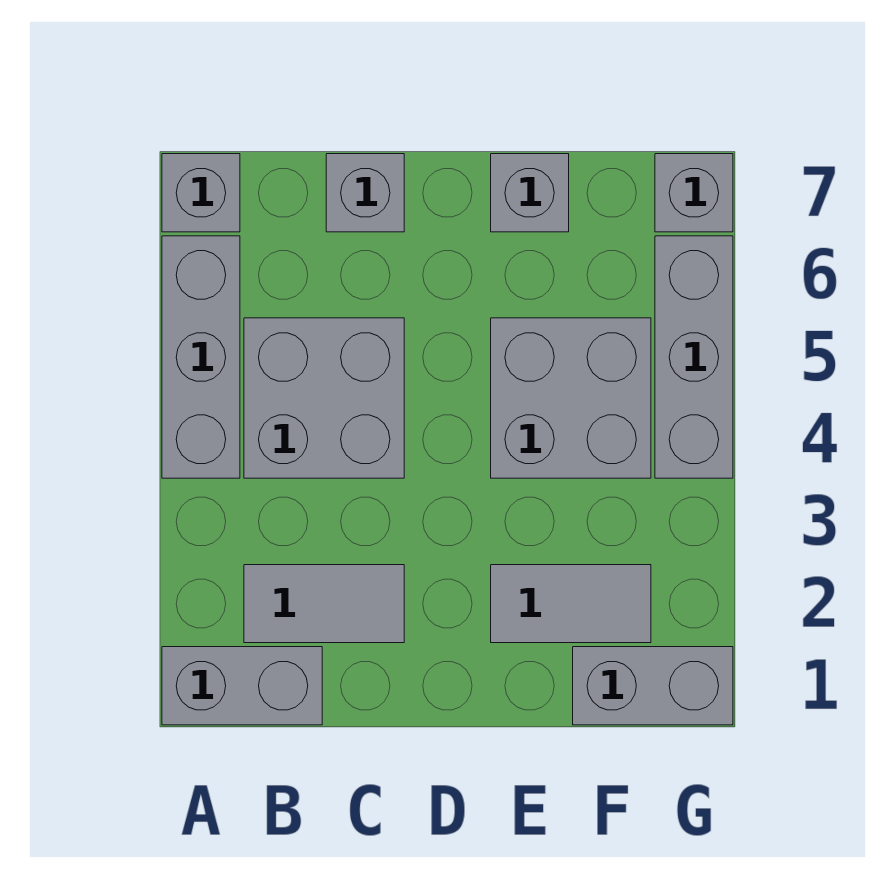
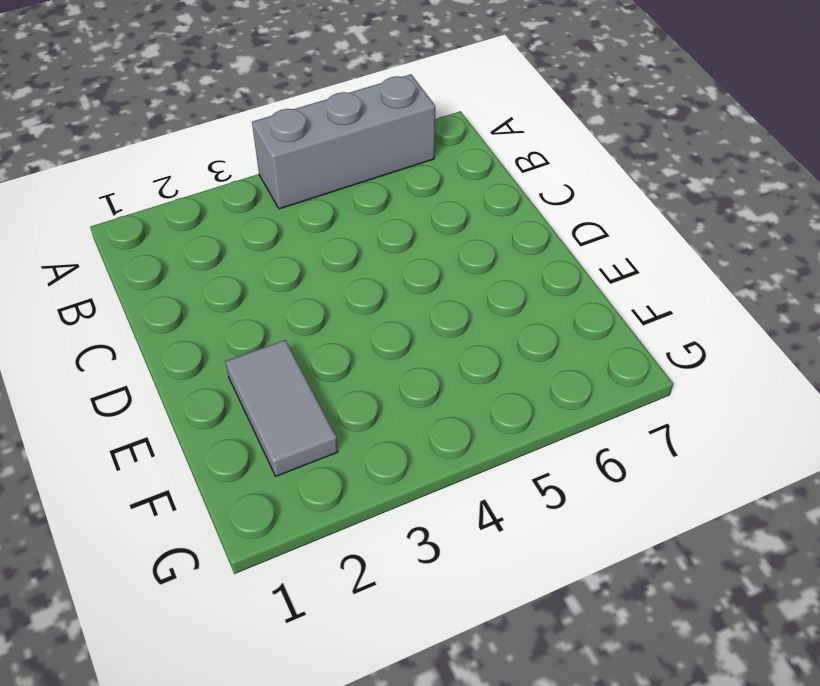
none -> grey brick A1:B1 level 1
none -> grey brick A7 level 1
none -> grey tile B2:C2 level 1

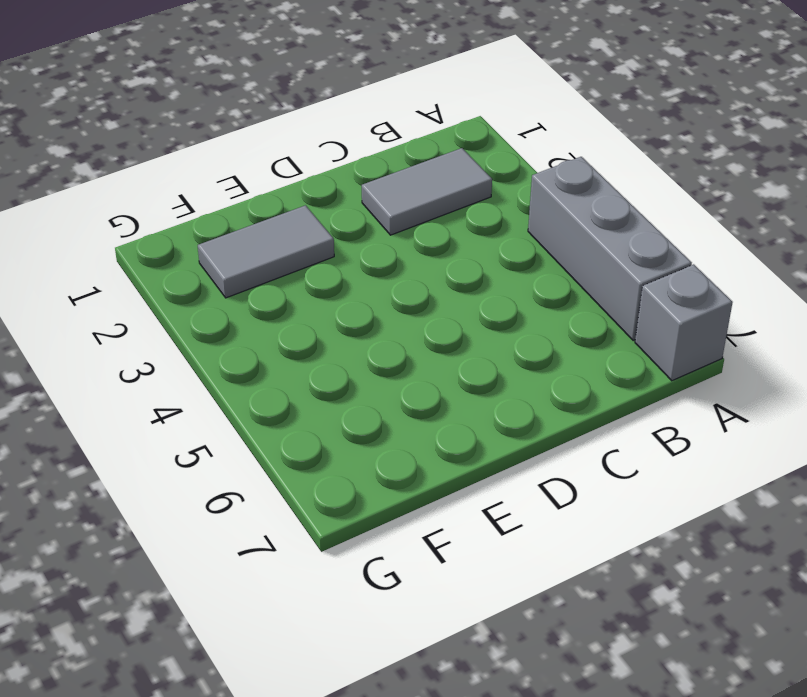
none -> grey brick A1:B1 level 1
none -> grey brick B4:C5 level 1
none -> grey brick C7 level 1

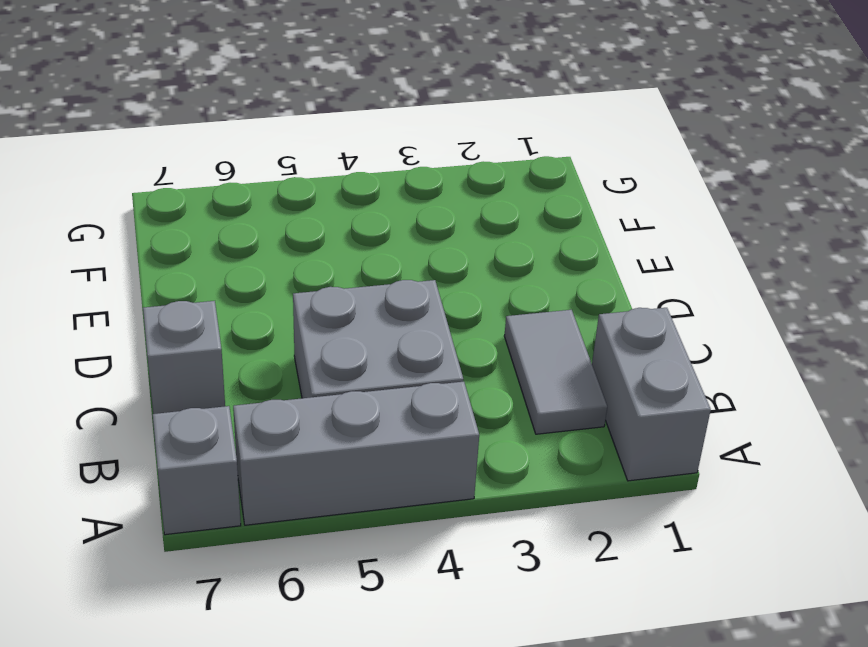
none -> grey tile E2:F2 level 1
none -> grey brick E4:F5 level 1
none -> grey brick E7 level 1

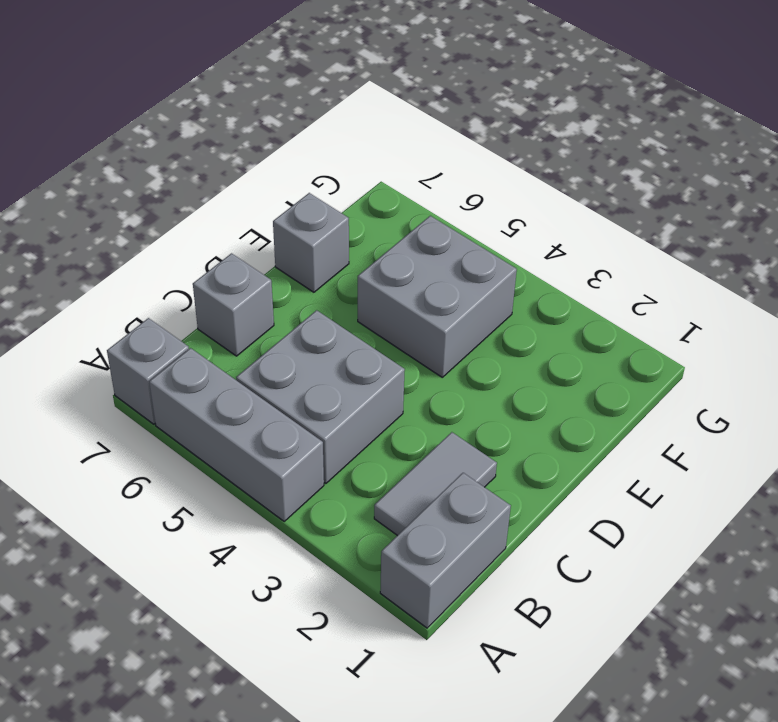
none -> grey tile E2:F2 level 1
none -> grey brick F1:G1 level 1
none -> grey brick G4:G6 level 1

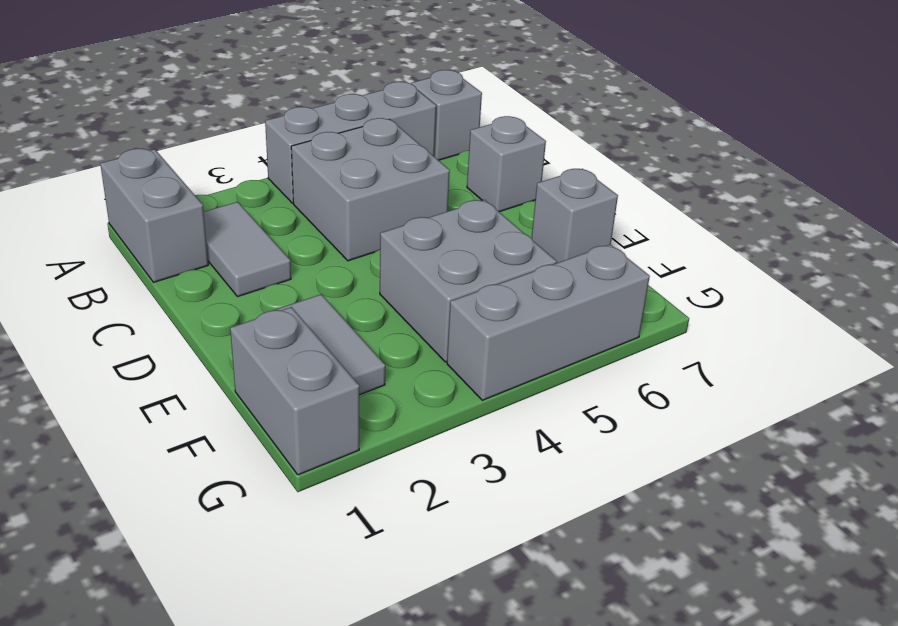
none -> grey brick G7 level 1

